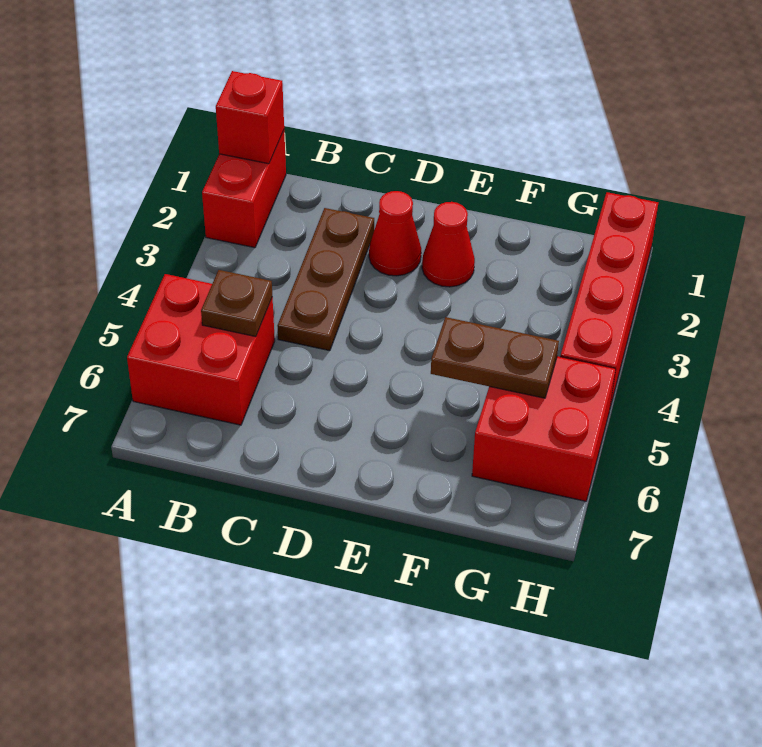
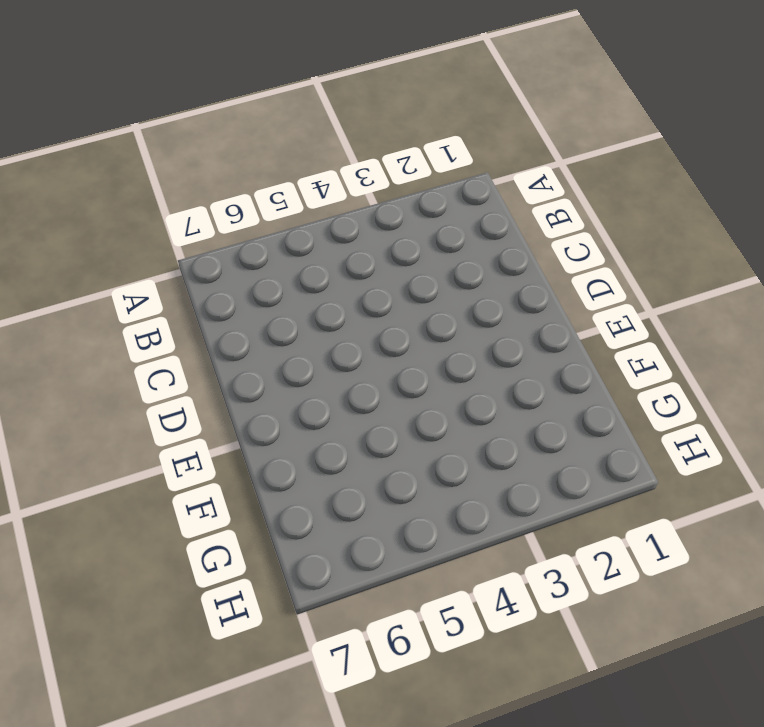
none -> red brick A1:A2 level 1
none -> red brick A5:B6 level 1

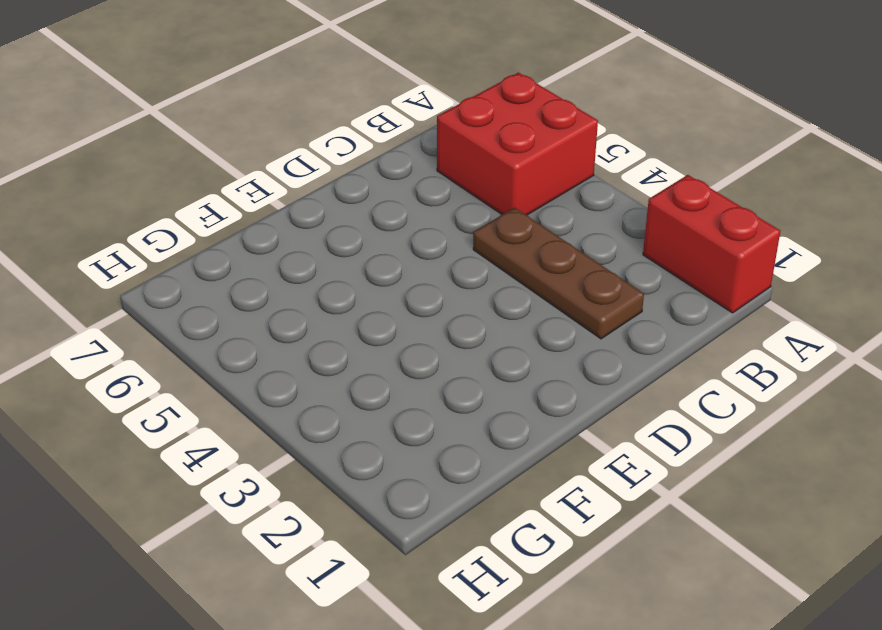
none -> red cone D2 level 1
none -> red cone E2 level 1

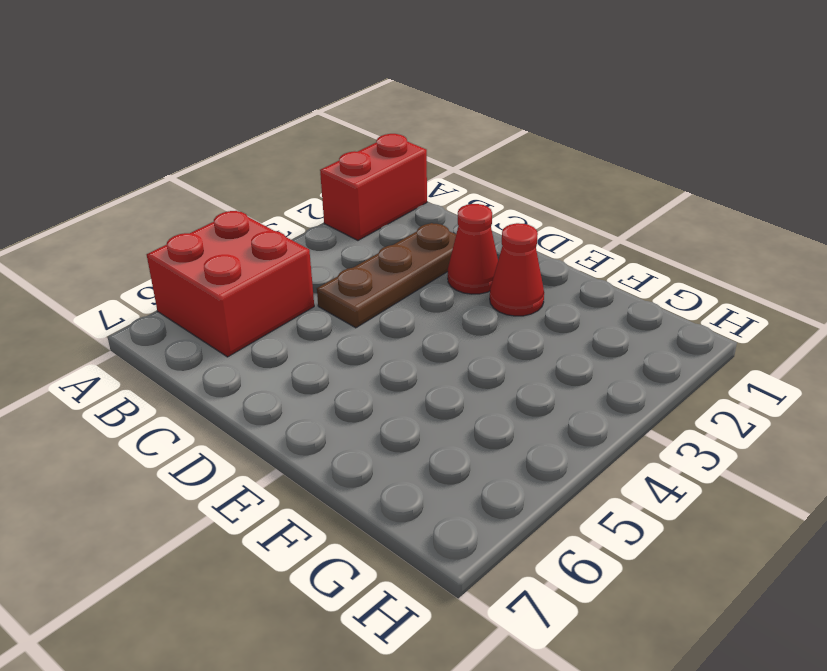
none -> red brick G5:H6 level 1
none -> red brick H1:H4 level 1

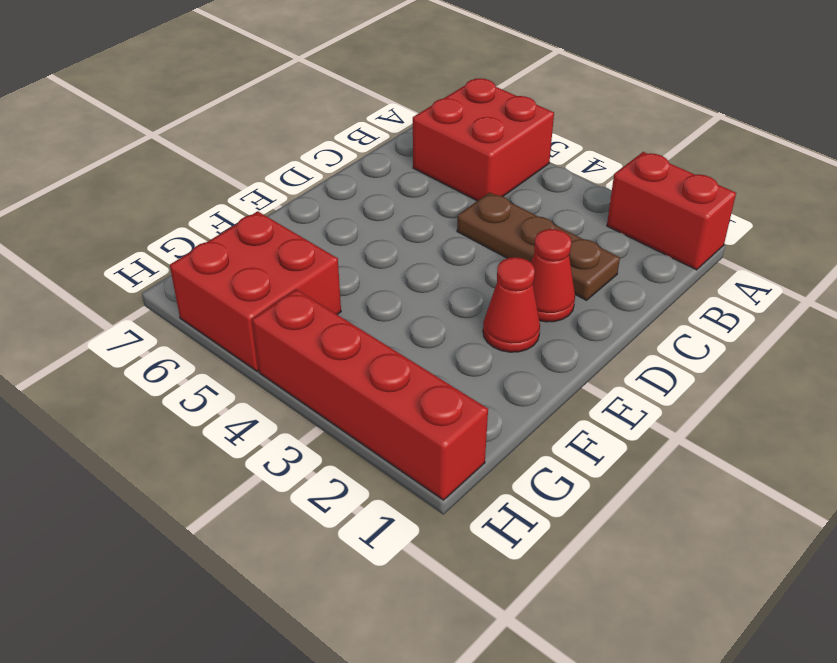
none -> red brick A1 level 2
none -> brown plate B5 level 2

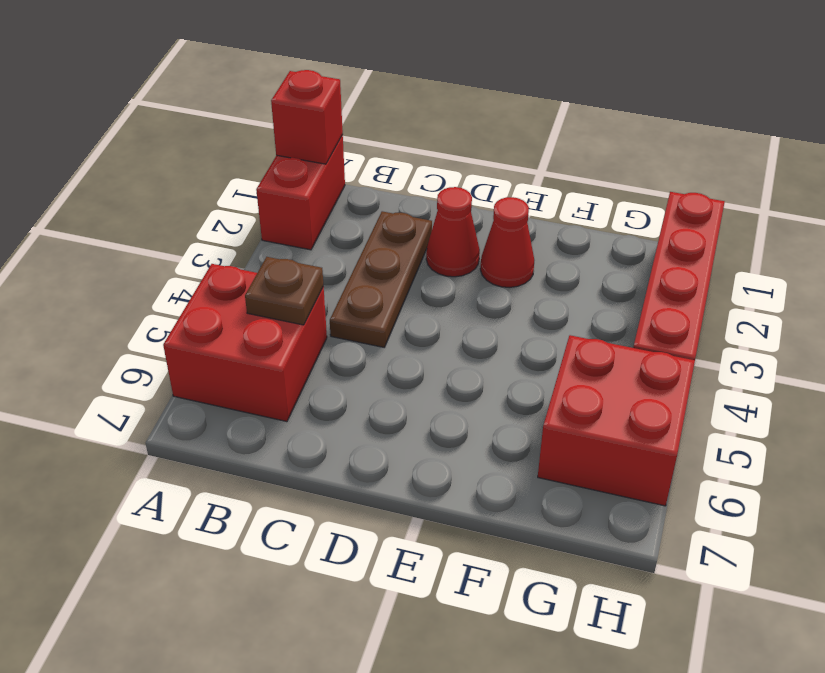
none -> brown plate F5:G5 level 2

